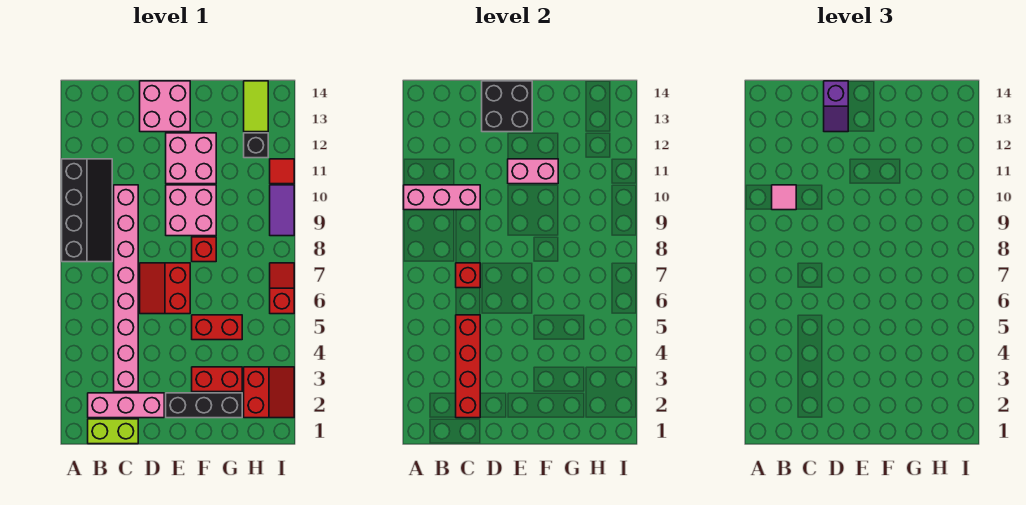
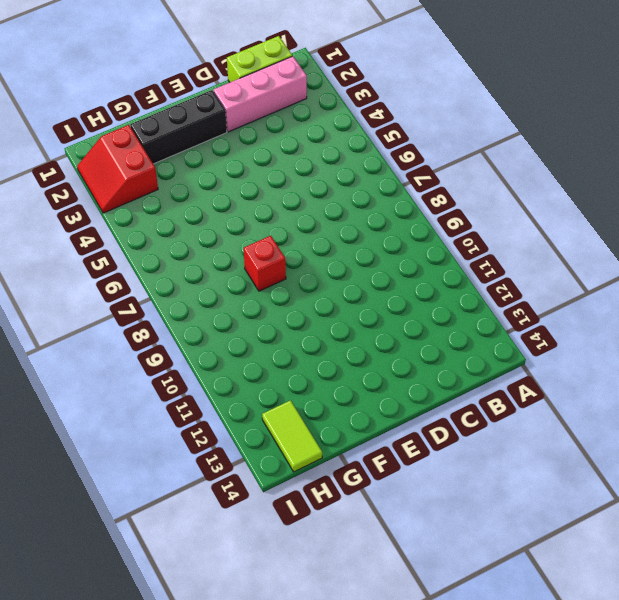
none -> black slope A8:B11 level 1 top A
none -> pink brick C3:C10 level 1
none -> red slope D6:E7 level 1 top E

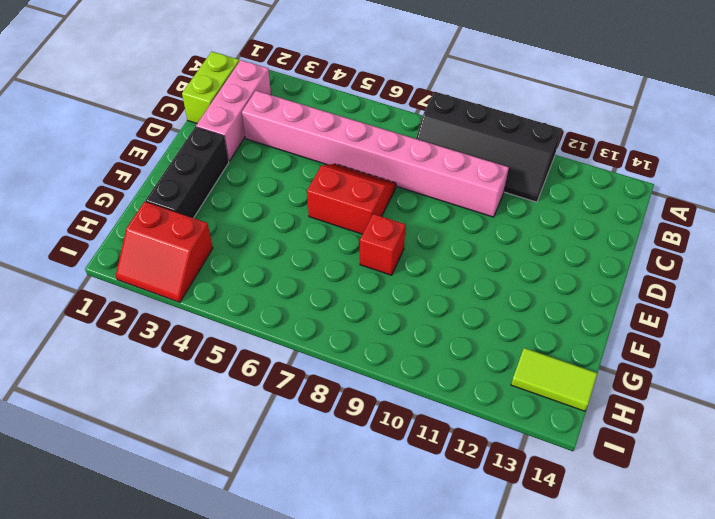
none -> pink brick D13:E14 level 1
none -> pink brick E9:F10 level 1
none -> pink brick E11:F12 level 1

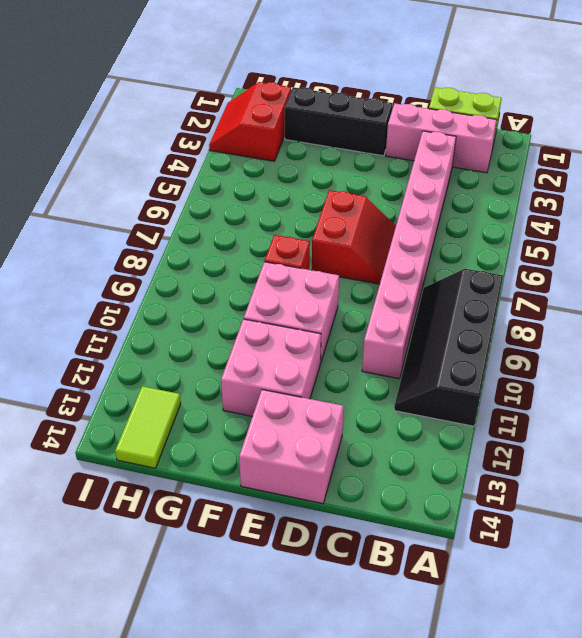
none -> red brick F3:G3 level 1
none -> red brick F5:G5 level 1
none -> black brick H12 level 1

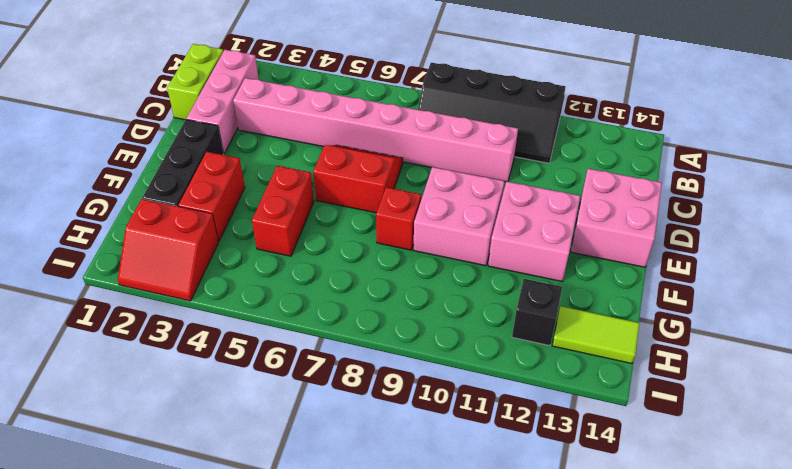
none -> red slope I6:I7 level 1 top 6
none -> purple tile I9:I10 level 1
none -> red tile I11 level 1

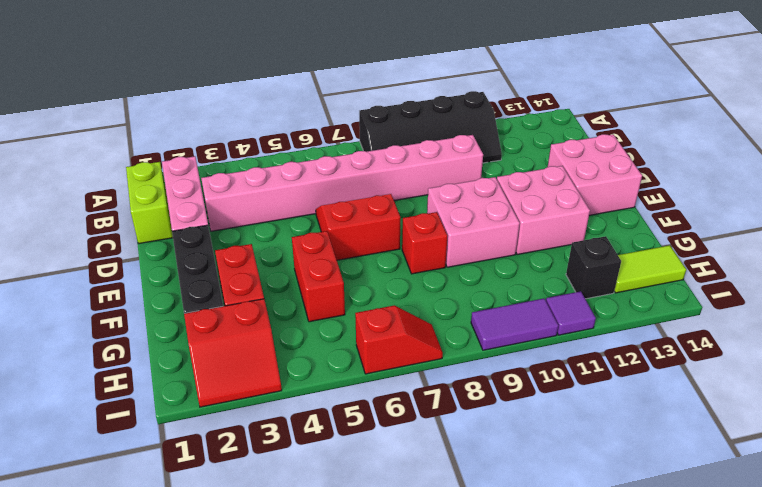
purple tile I11 level 1 -> red tile I11 level 1
none -> pink brick A10:C10 level 2
none -> red brick C2:C5 level 2
none -> red brick C7 level 2

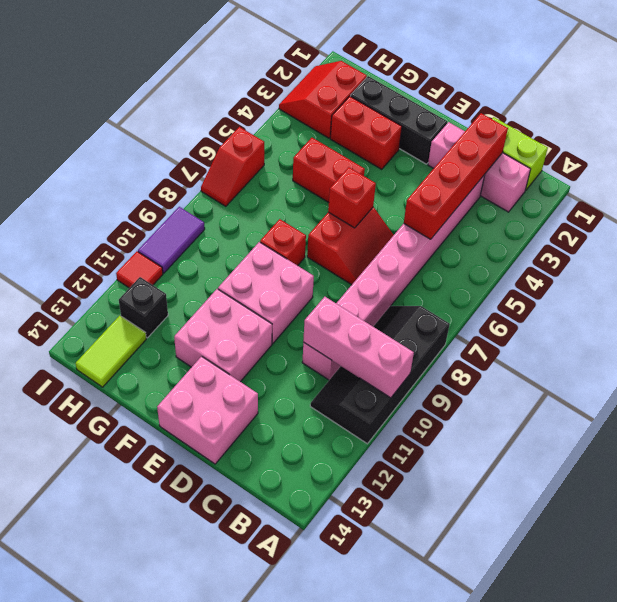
red brick E6 level 2 -> red brick C7 level 2
none -> black brick D13:E14 level 2
none -> pink brick E11:F11 level 2
none -> pink tile B10 level 3

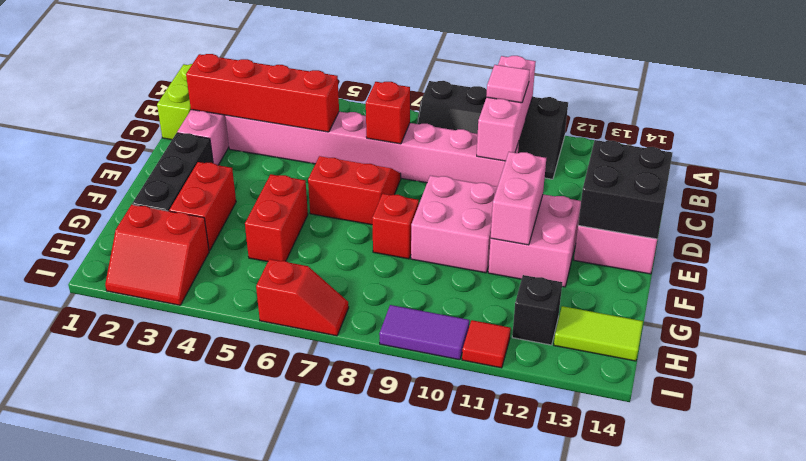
none -> purple slope D13:D14 level 3 top 14

